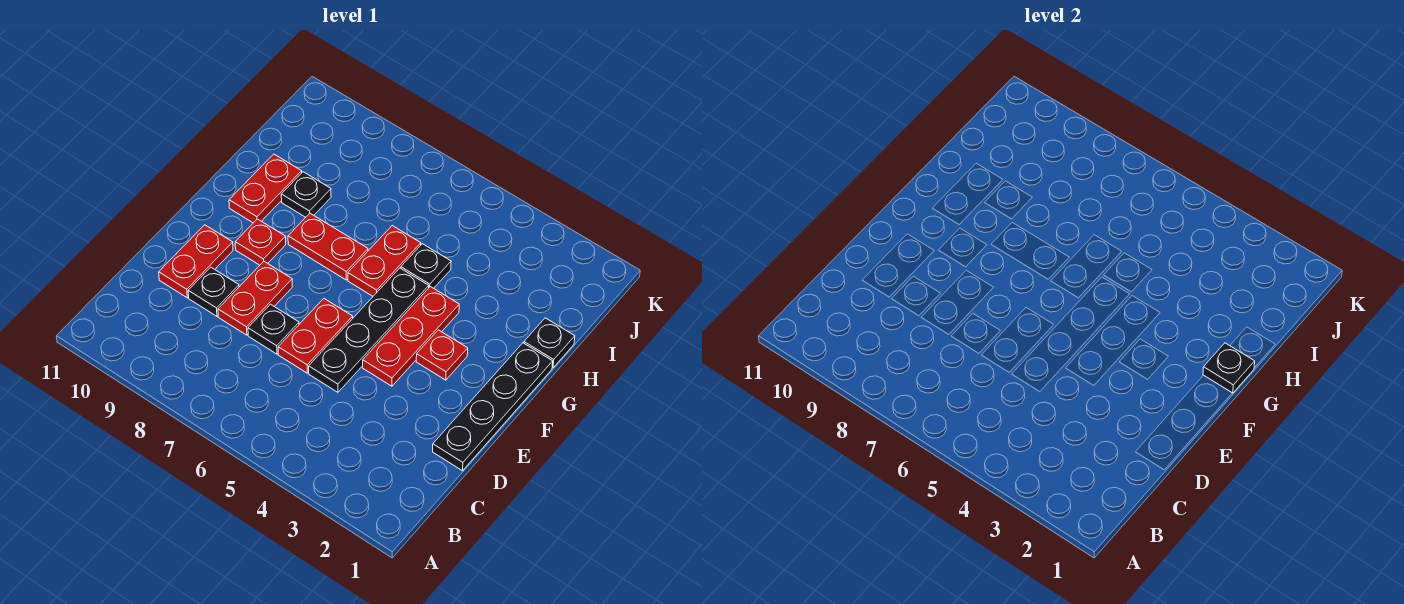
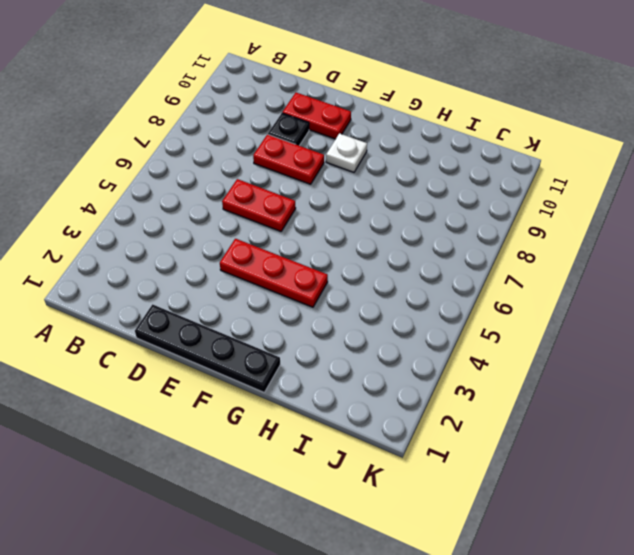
white plate F9 level 1 -> red plate F9 level 1
none -> black plate D5:G5 level 1
none -> black plate D7 level 1
none -> red plate F3 level 1

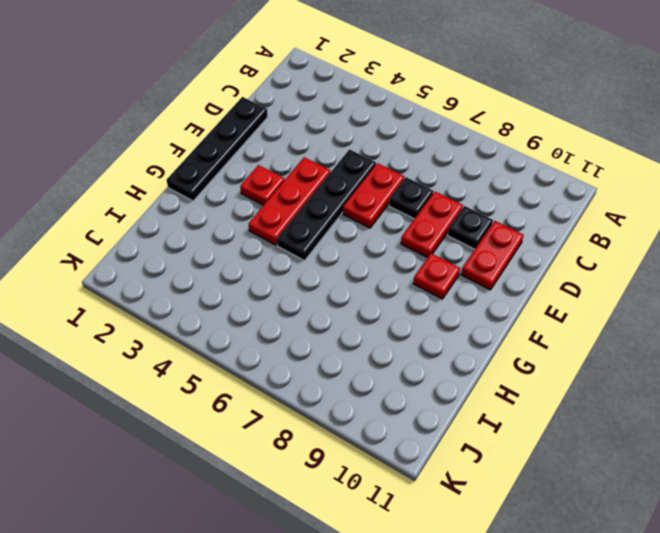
none -> red plate G6:H6 level 1
none -> red plate G7:G8 level 1
none -> red plate G10:H10 level 1

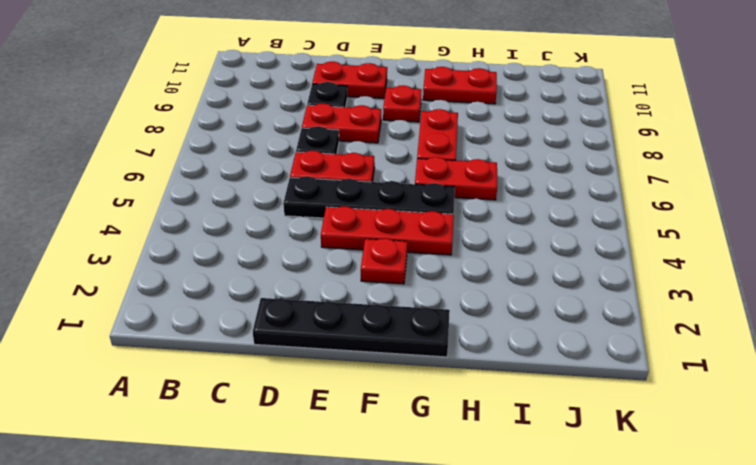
none -> black plate H1 level 1
none -> black plate H5 level 1
none -> black plate H9 level 1

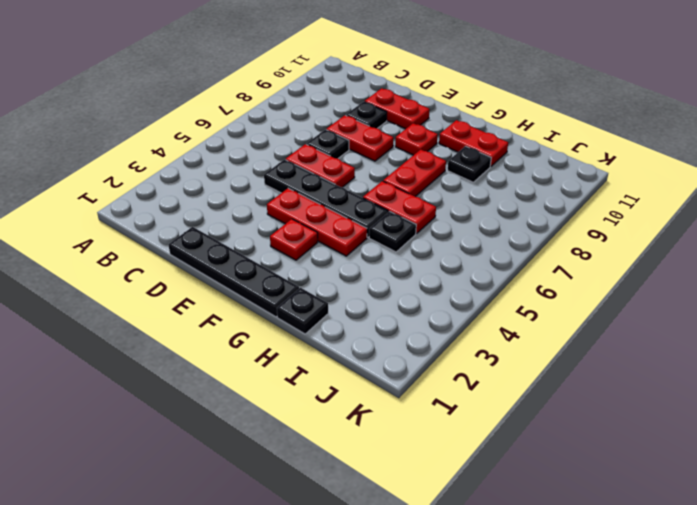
none -> black plate G1 level 2

